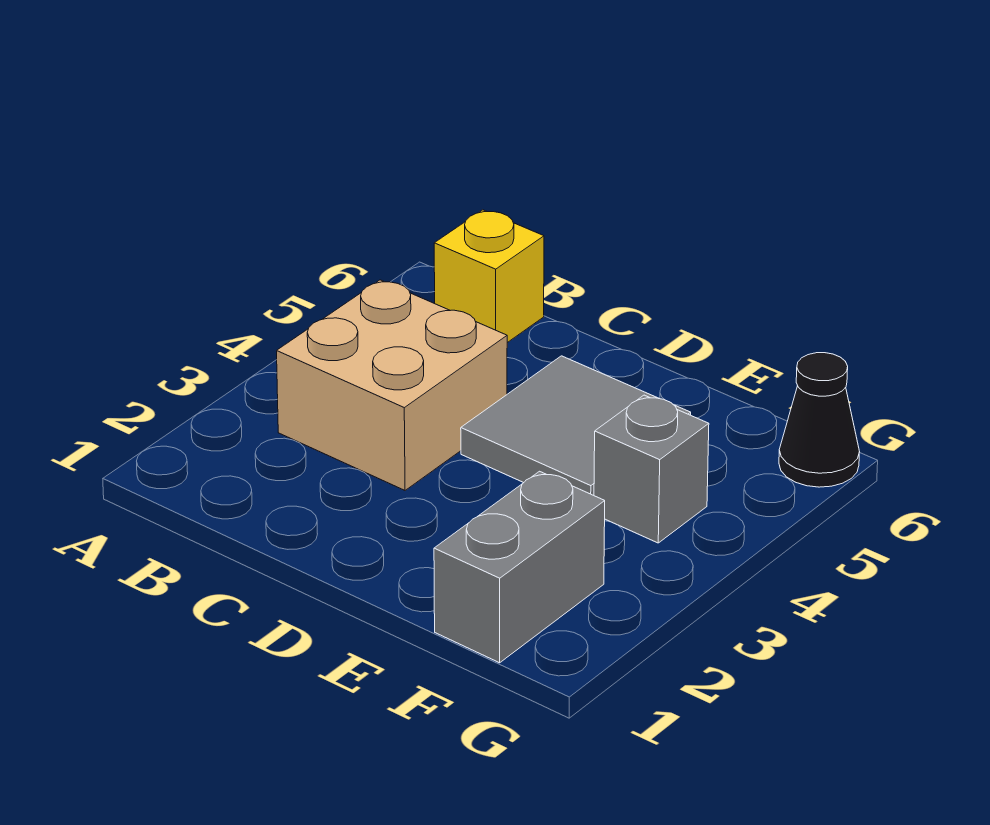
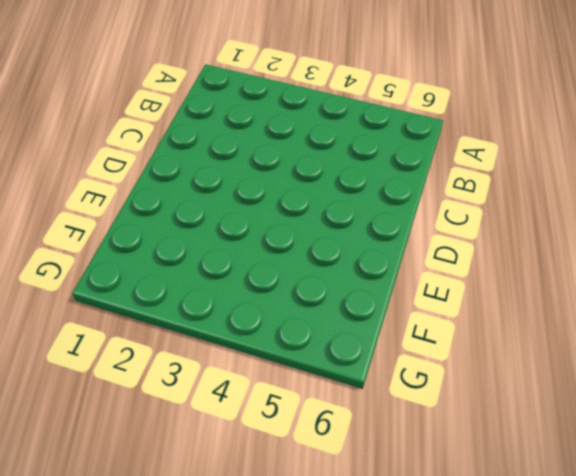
none -> tan brick B3:C4 level 1
none -> yellow brick B6 level 1

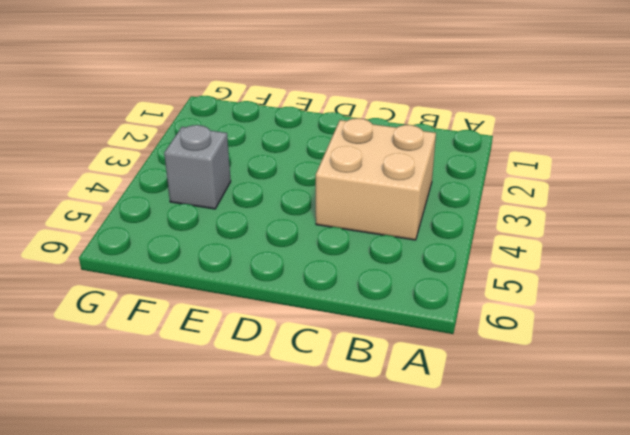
none -> yellow brick B6 level 1
none -> grey tile D4:E5 level 1

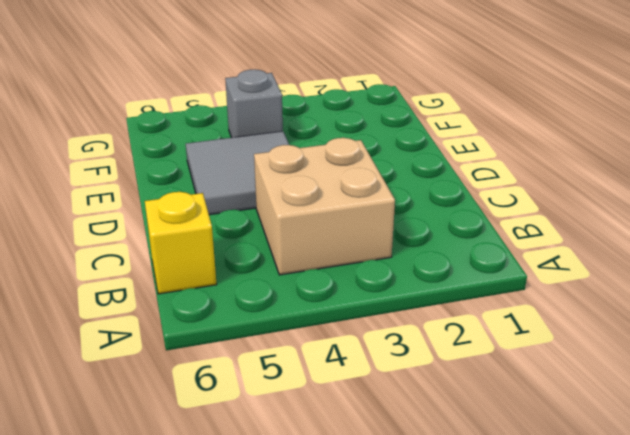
none -> grey brick F1:F2 level 1
none -> black cone G6 level 1

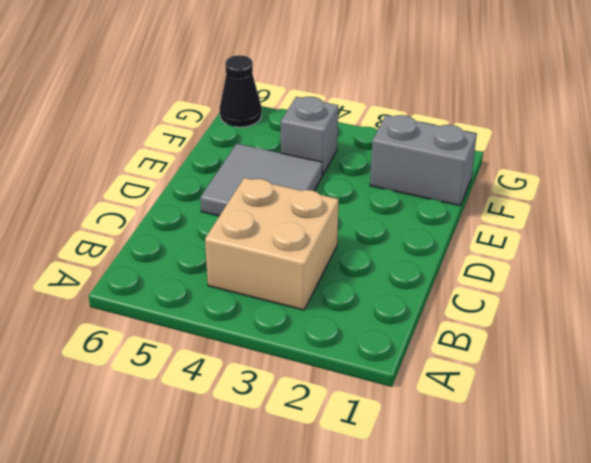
none -> yellow brick B6 level 1

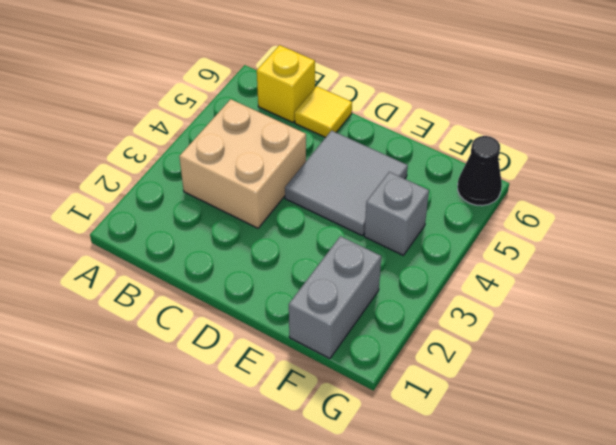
yellow tile C6 level 1 -> none

